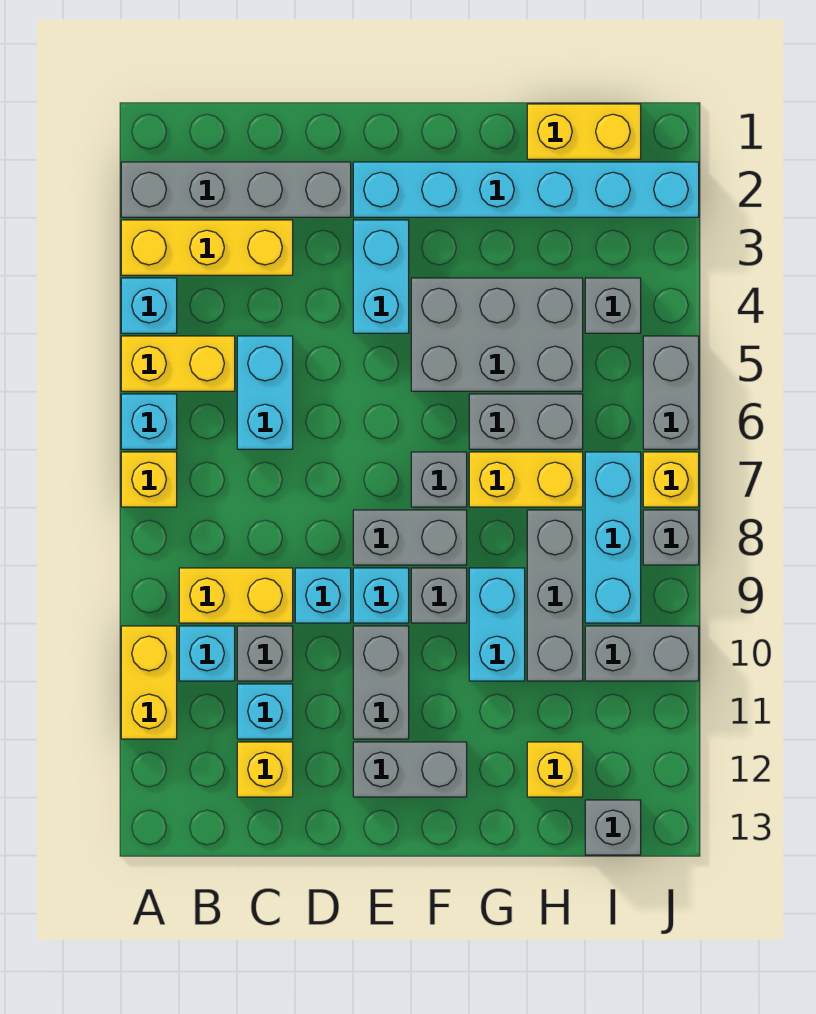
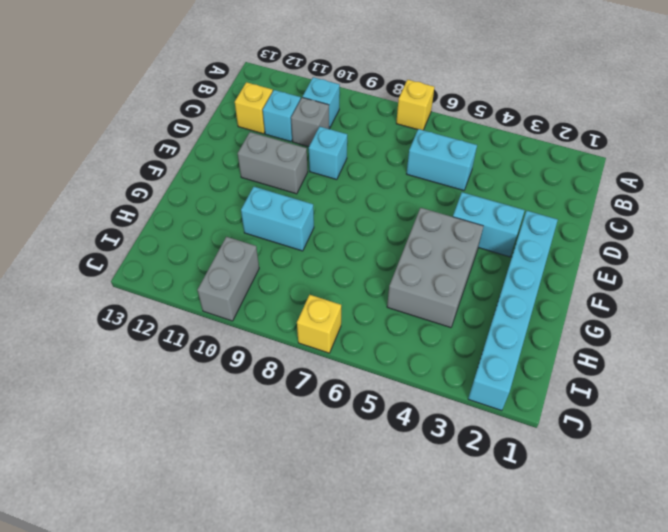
none -> grey brick A2:D2 level 1
none -> yellow brick A3:C3 level 1
none -> cyan brick A4 level 1
none -> yellow brick A5:B5 level 1

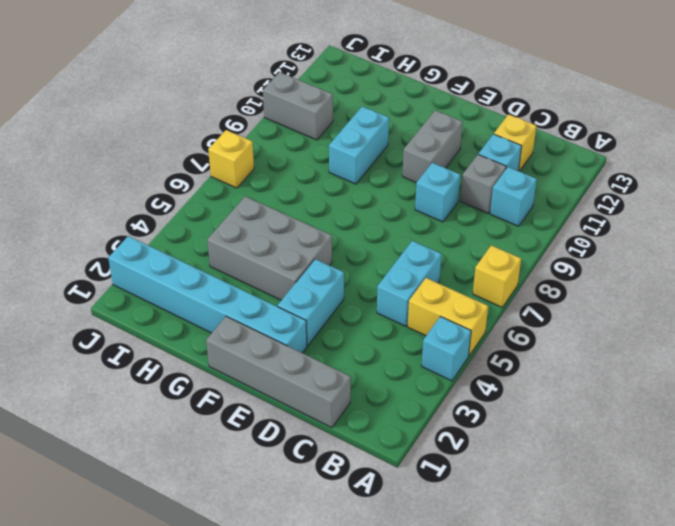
grey brick C1:F1 level 1 -> grey brick A2:D2 level 1
none -> yellow brick A3:C3 level 1
none -> cyan brick A6 level 1
none -> yellow brick A10:A11 level 1
none -> yellow brick B9:C9 level 1

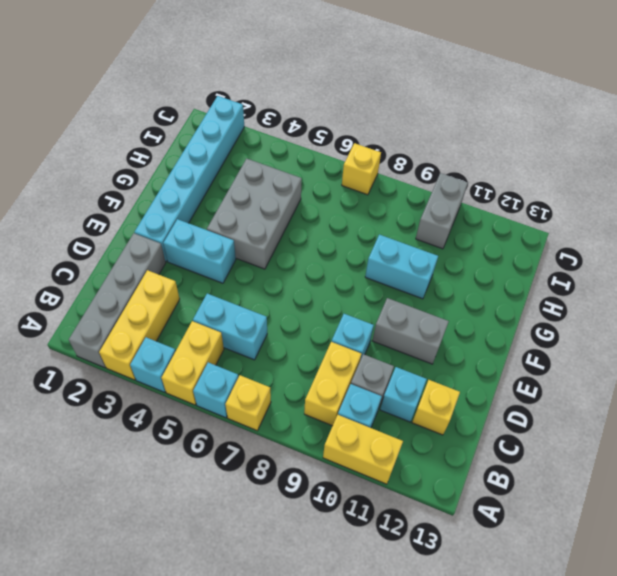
none -> grey brick E8:F8 level 1
none -> cyan brick E9 level 1
none -> grey brick E12:F12 level 1
none -> grey brick F7 level 1

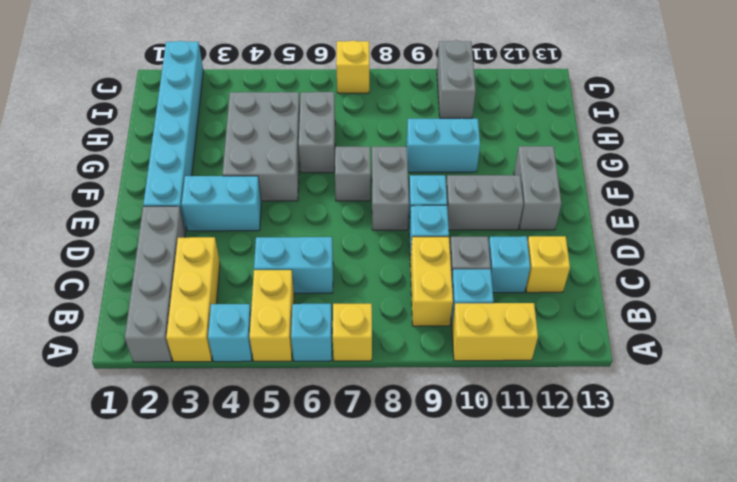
none -> grey brick F9 level 1
none -> yellow brick G7:H7 level 1
none -> yellow brick H1:I1 level 1
none -> grey brick H8:H10 level 1

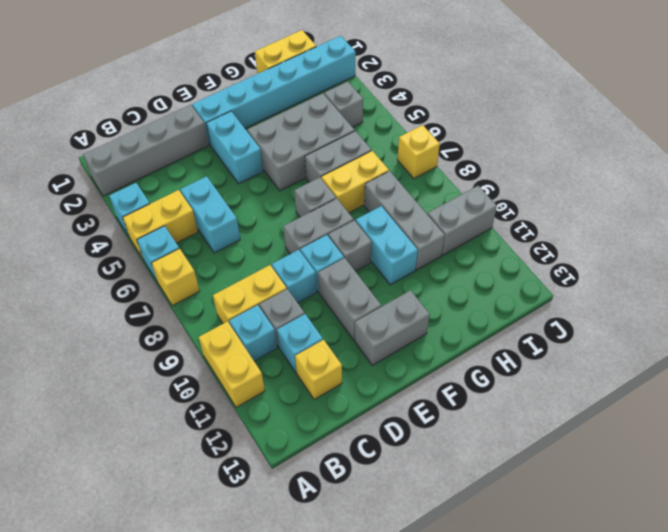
none -> yellow brick A3:C3 level 1
none -> yellow brick H12 level 1
none -> cyan brick I7:I9 level 1
none -> grey brick I13 level 1

